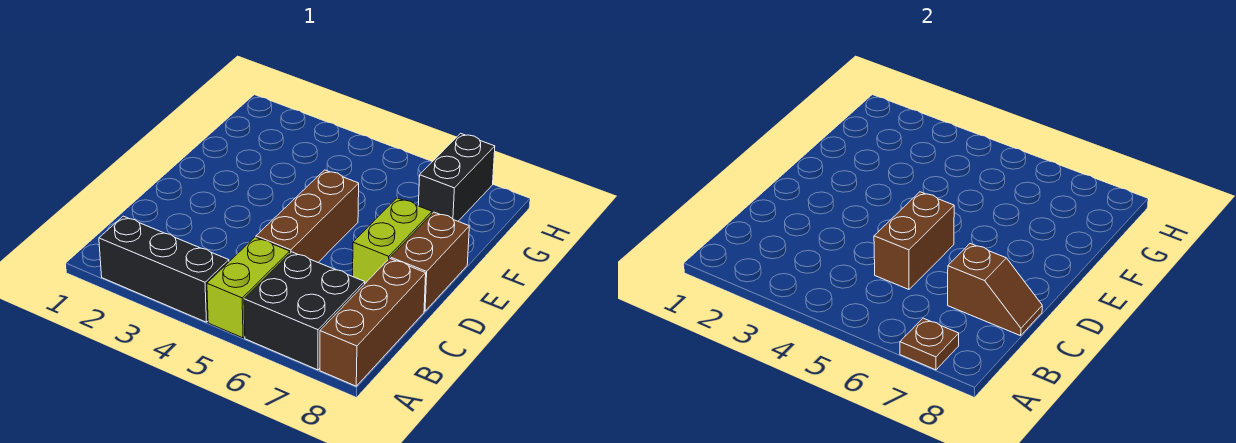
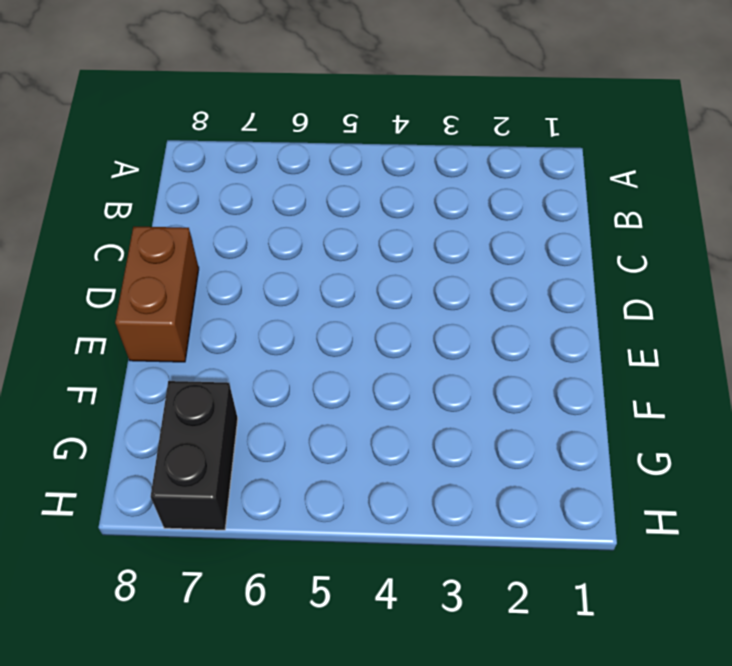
none -> black brick A2:A4 level 1
none -> lime brick A5:B5 level 1

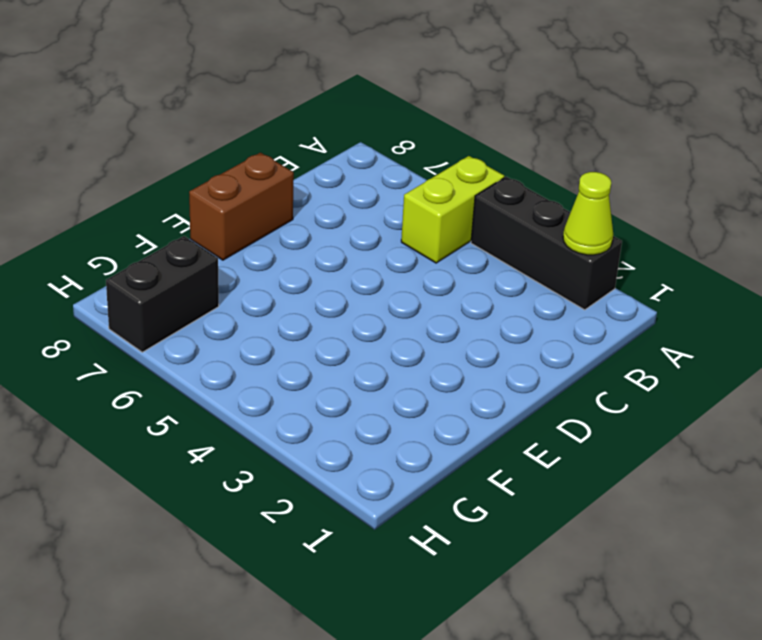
lime cone A2 level 2 -> none
none -> black brick A6:B7 level 1
none -> brown brick A8:C8 level 1

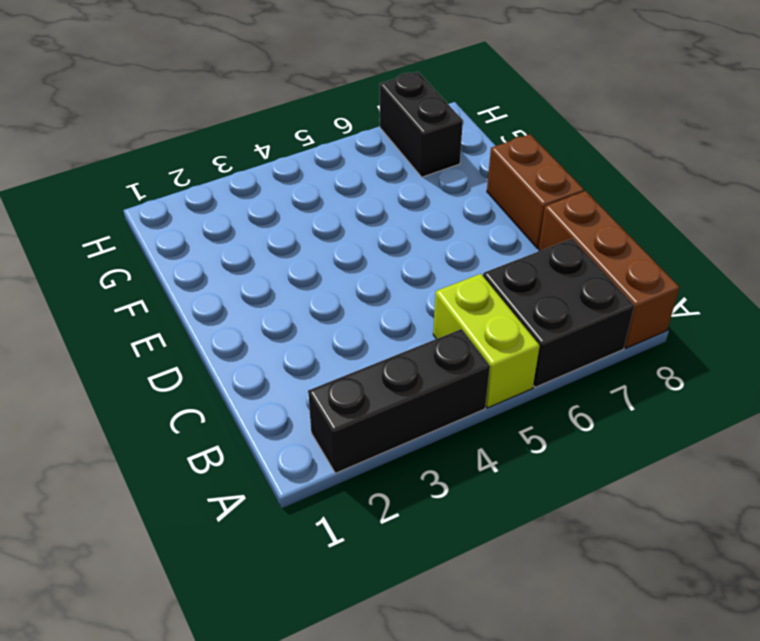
none -> brown brick C5:E5 level 1
none -> lime brick D7:E7 level 1

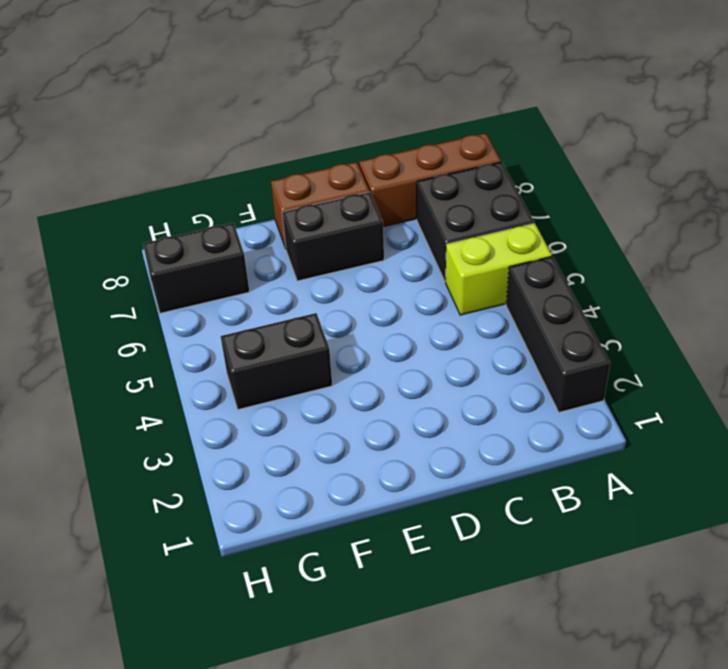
black brick D7:E7 level 1 -> lime brick D7:E7 level 1
black brick F4:G4 level 1 -> none
none -> brown brick C5:E5 level 1
none -> brown plate A7 level 2

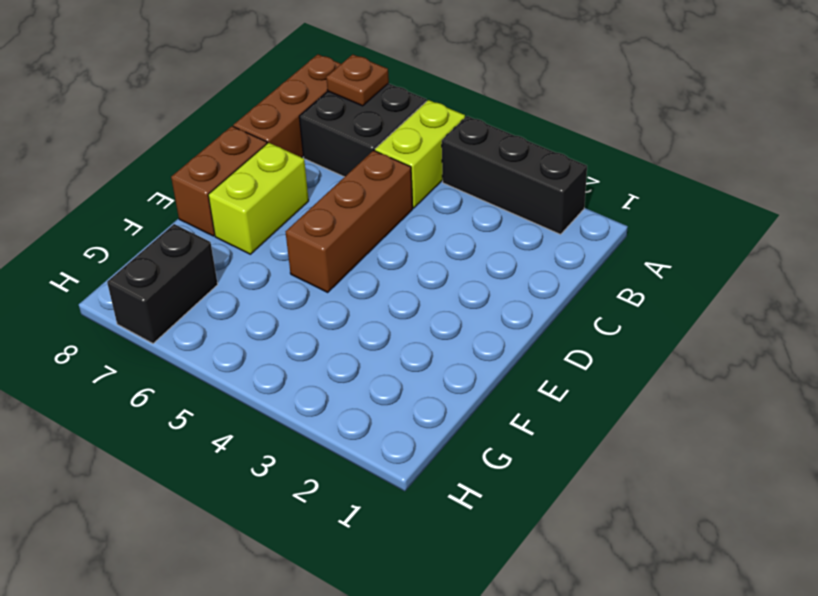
none -> brown brick C5:D5 level 2
none -> brown slope C7:C8 level 2 top 7

